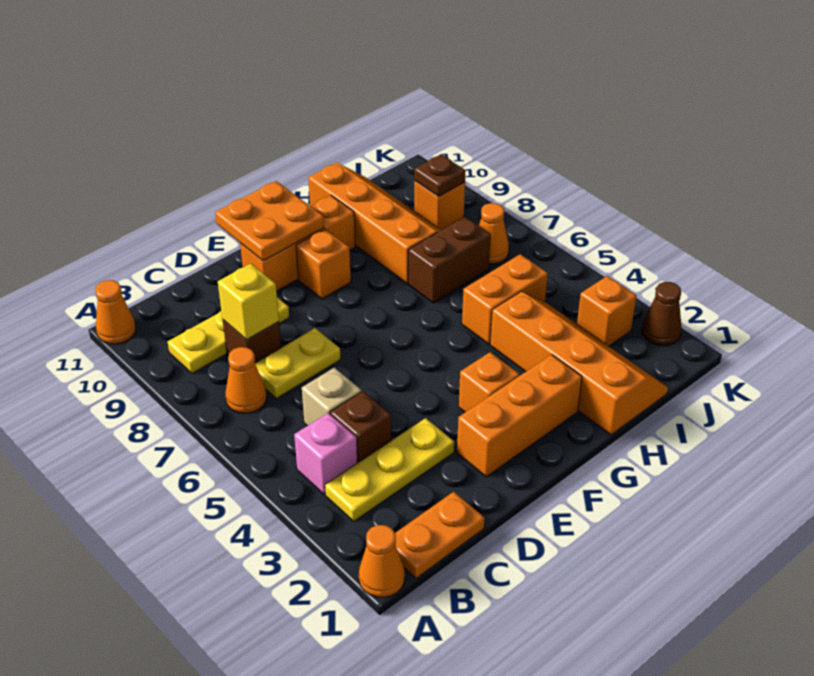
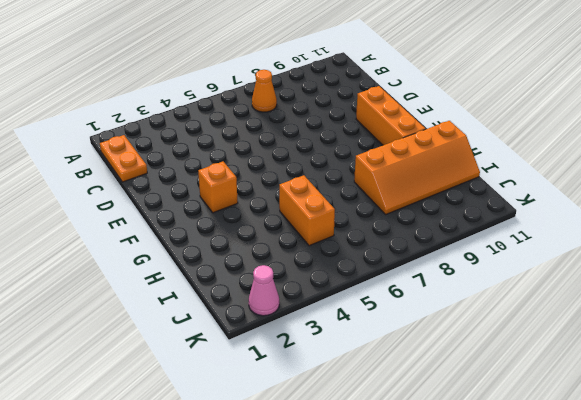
pink cone K2 level 1 -> brown cone K2 level 1
none -> orange cone A1 level 1
none -> orange cone A11 level 1
none -> yellow plate B3:D3 level 1

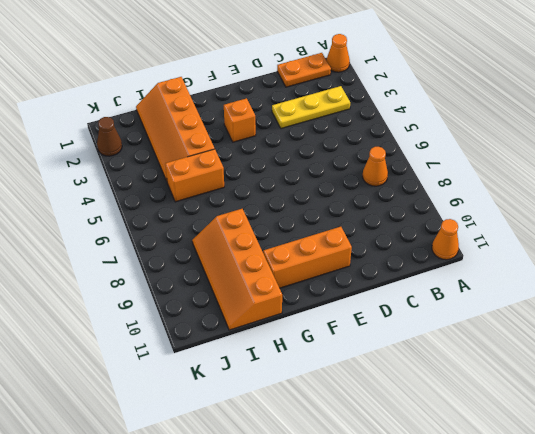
none -> pink brick B4 level 1
none -> yellow plate B9:D9 level 1
none -> brown brick C4 level 1

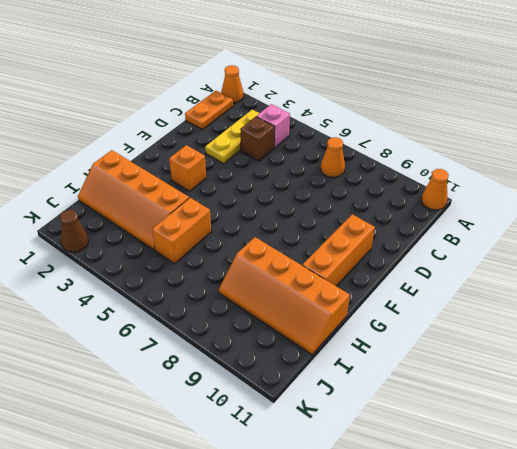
none -> yellow plate B9:D9 level 1
none -> tan brick C5 level 1
none -> yellow plate C7:D7 level 1

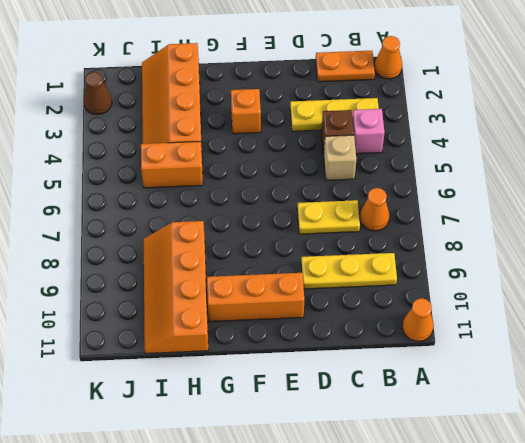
none -> brown brick C8 level 1
none -> orange brick E2:G2 level 1
none -> orange brick F9 level 1

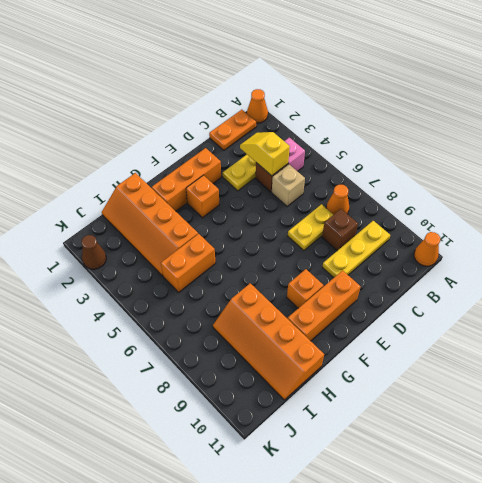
yellow slope C3:C4 level 2 top 4 -> none
none -> brown brick H7:I7 level 1
none -> orange brick J3 level 1
none -> orange cone J7 level 1

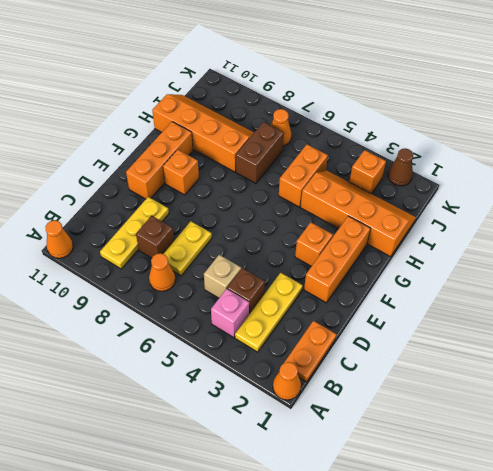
none -> orange brick J9 level 1
none -> yellow brick C8 level 2
none -> orange plate E10:F11 level 2

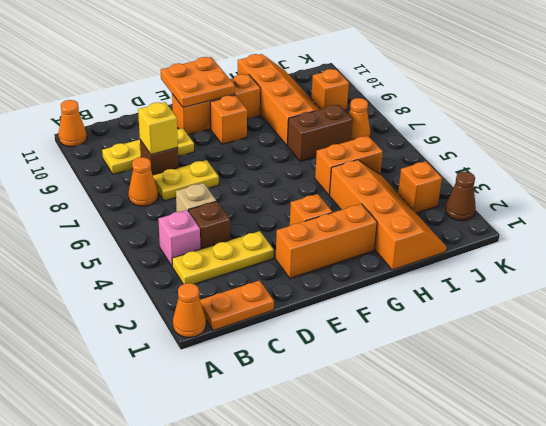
none -> brown plate J9 level 2

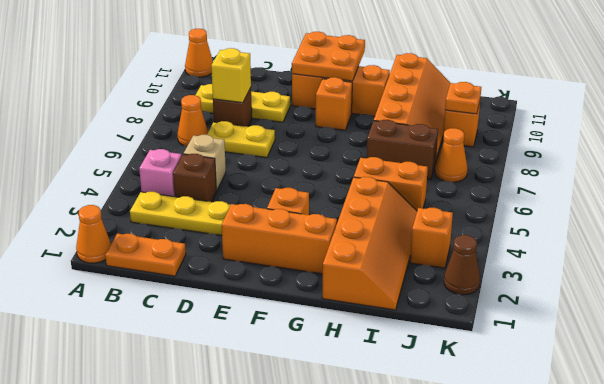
orange plate J9 level 2 -> brown plate J9 level 2

